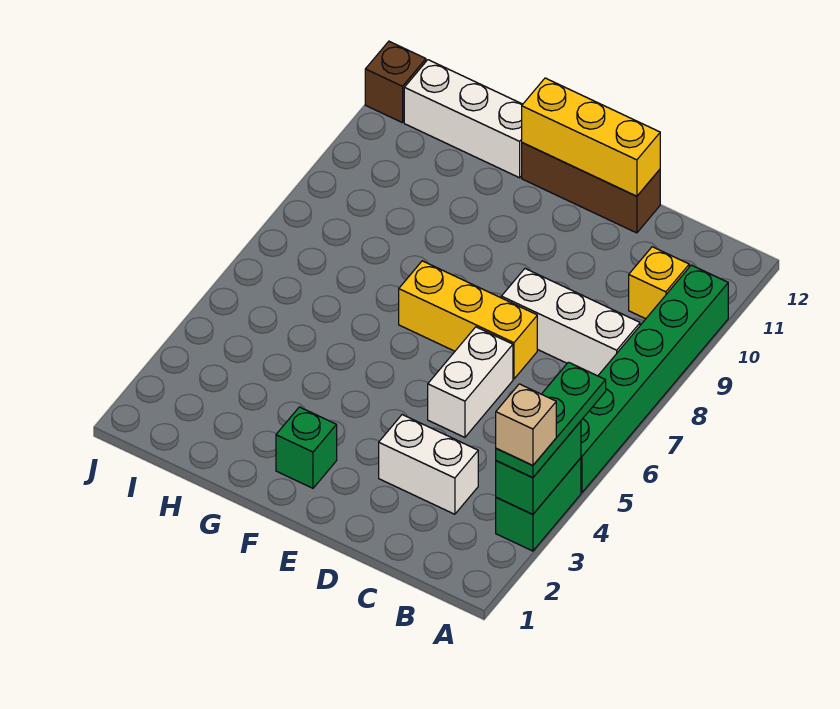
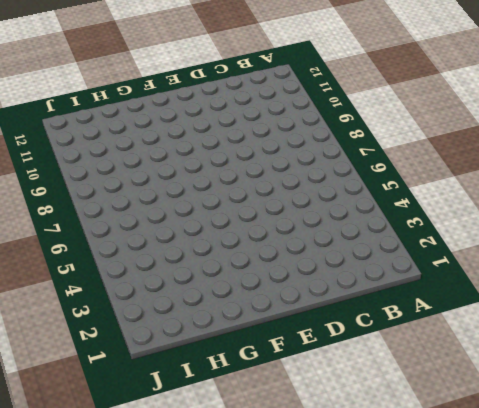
none -> green brick A3:A4 level 1
none -> green brick A5:A10 level 1
none -> white brick B8:D8 level 1

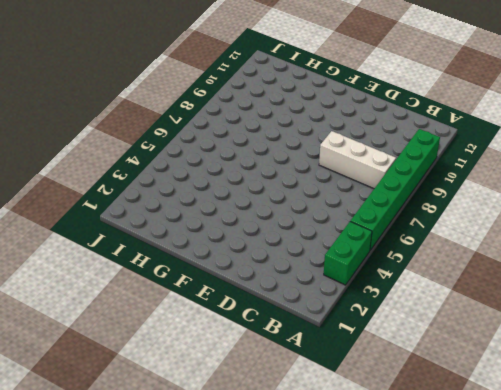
none -> yellow brick B10 level 1
none -> white brick C3:D3 level 1
none -> white brick D5:D6 level 1

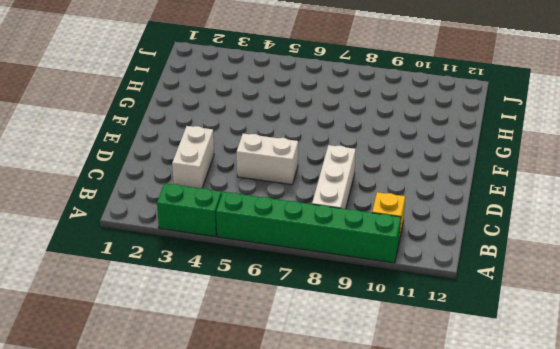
none -> yellow brick D7:F7 level 1
none -> brown brick D12:F12 level 1
none -> green brick F2 level 1

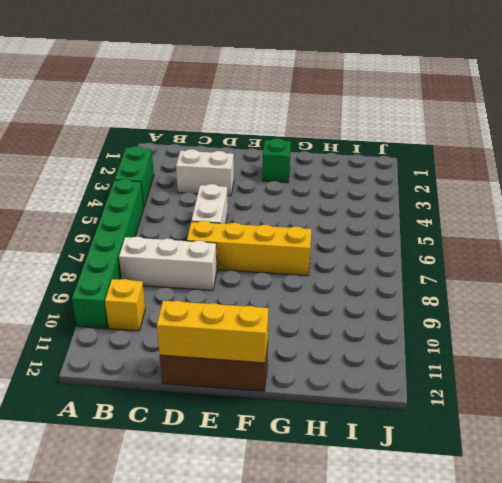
yellow brick D7:G7 level 1 -> yellow brick D7:F7 level 1
none -> white brick G12:I12 level 1
none -> brown brick J12 level 1
none -> green brick A3:A4 level 2

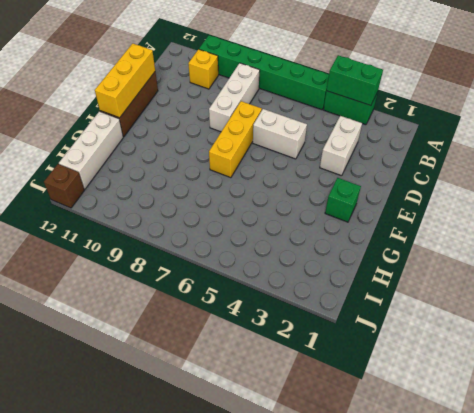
none -> green plate A3:A5 level 3
none -> tan brick A3 level 4

